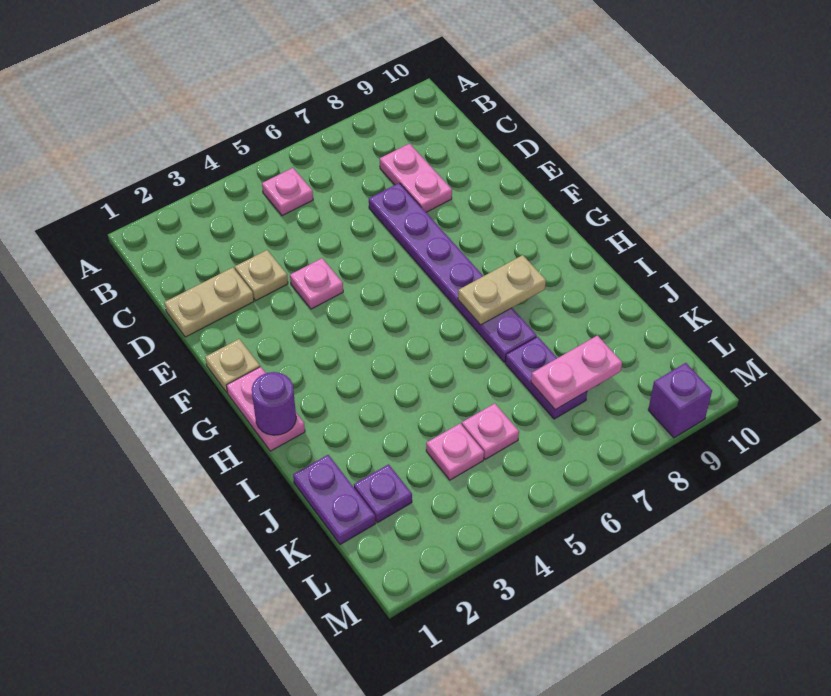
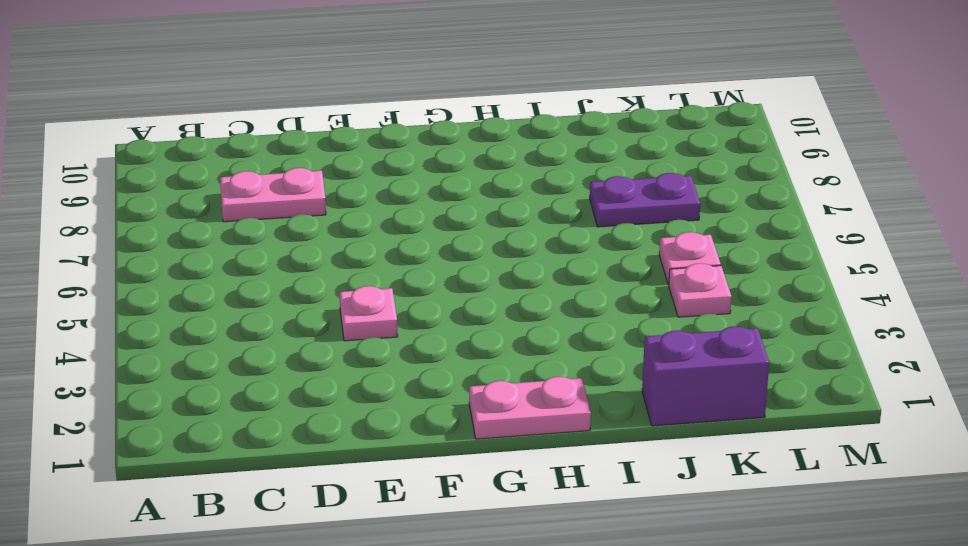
purple brick J1:K1 level 1 -> purple plate J1:K1 level 1
none -> pink plate B5 level 1
none -> tan plate D1:D2 level 1
none -> tan plate D3 level 1

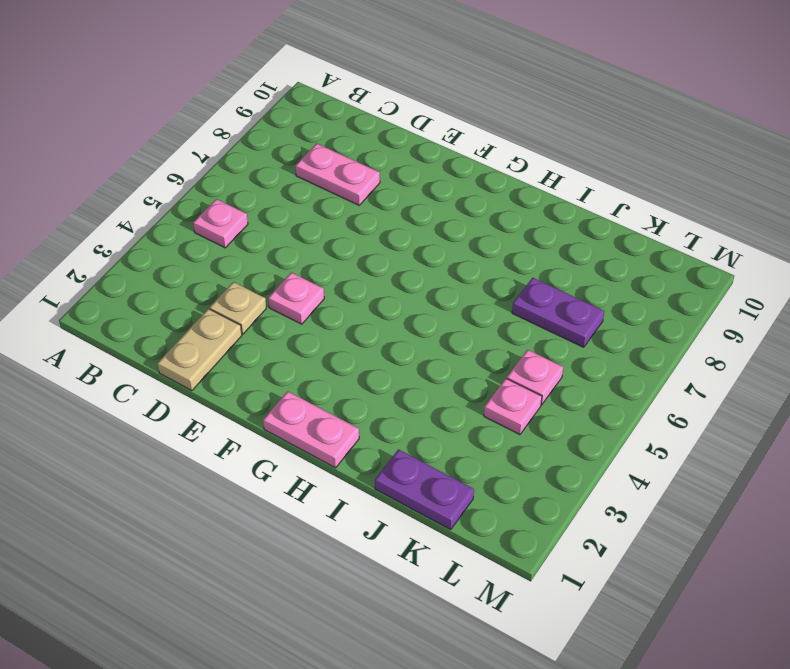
none -> purple plate D7:I7 level 1
none -> tan plate F1 level 1
none -> purple plate K2 level 1

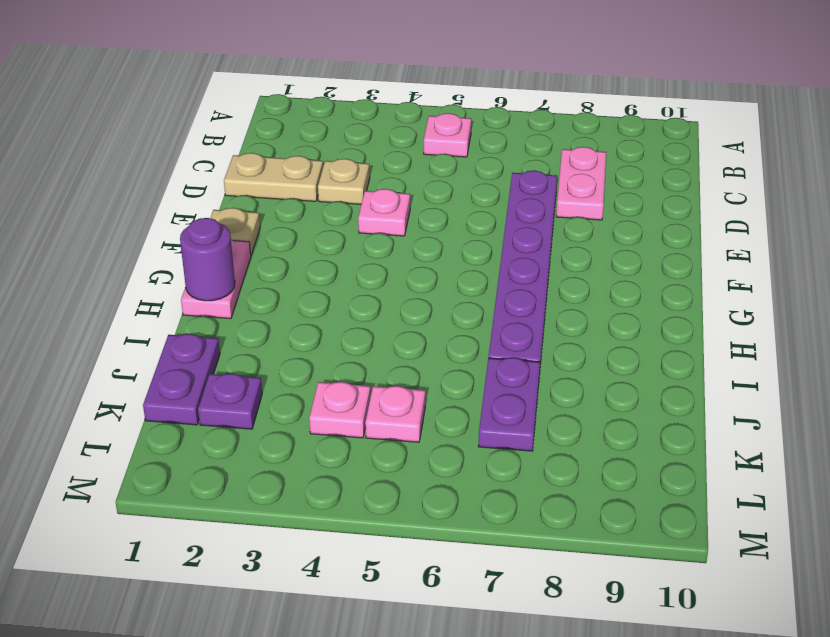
none -> purple brick M9 level 1
none -> tan plate H7:H8 level 2
none -> pink plate K7:K8 level 2

